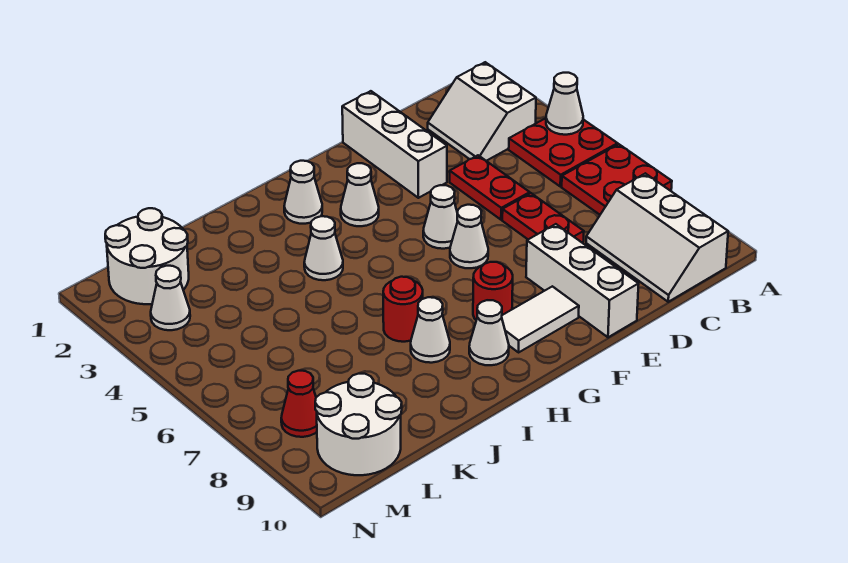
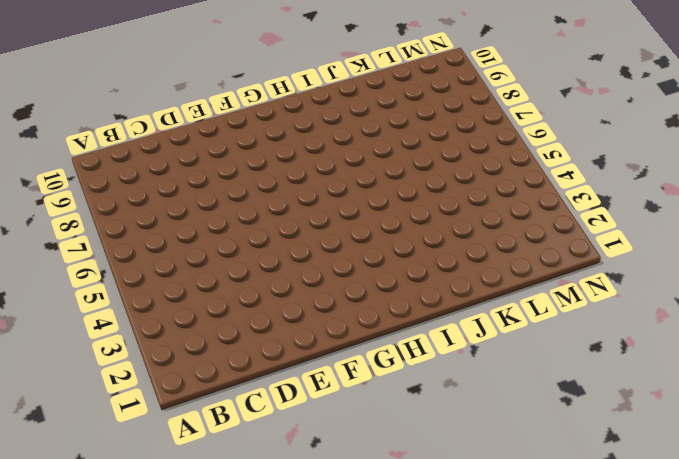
none -> red plate A4:B5 level 1
none -> red plate A6:B7 level 1
none -> white slope B2:C3 level 1 top B

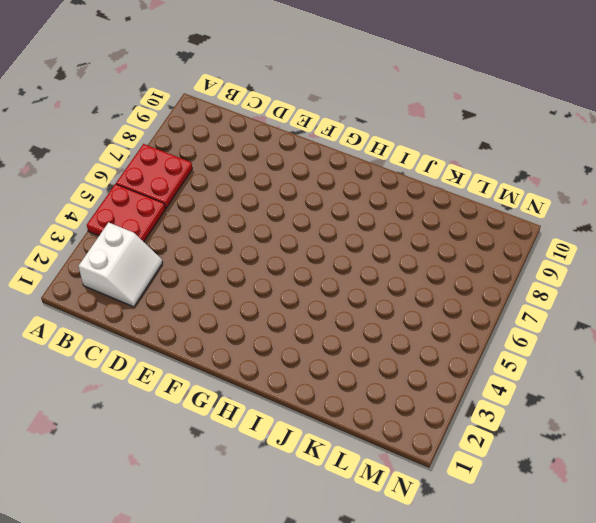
none -> white slope B8:C10 level 1 top B
none -> red plate D4:D5 level 1
none -> red plate D6:D7 level 1

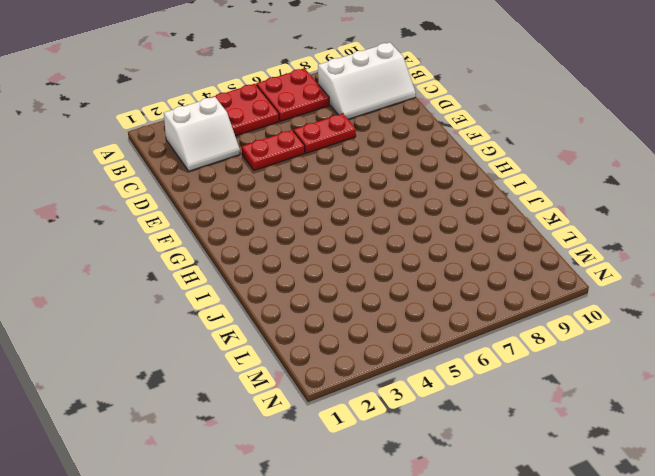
none -> white brick E1:E3 level 1
none -> white brick E8:E10 level 1
none -> white cone F5 level 1

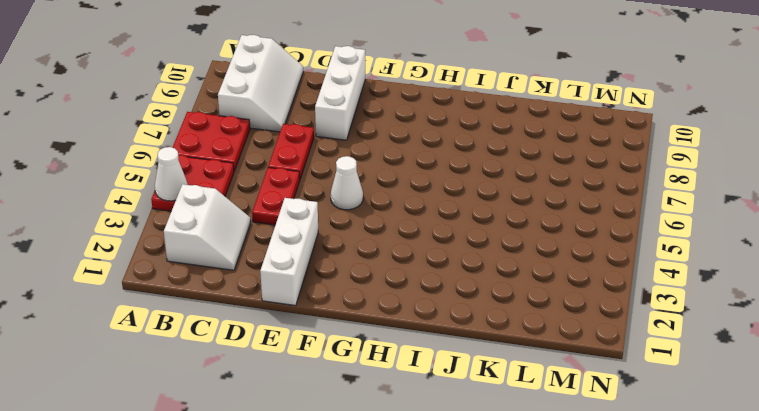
none -> white cone F6 level 1
none -> white tile F9:G9 level 1
none -> white cone G3 level 1

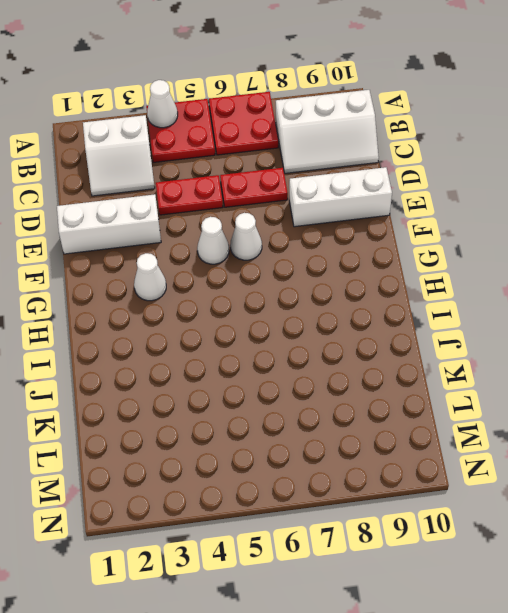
none -> white tile F9:G9 level 1
none -> red round brick G8 level 1
none -> white cone H2 level 1

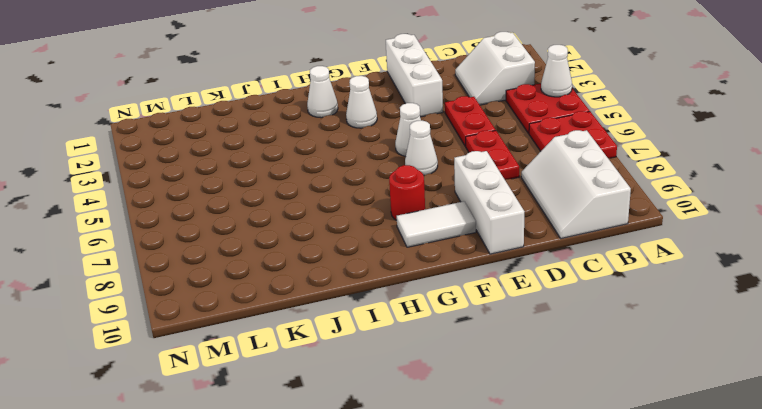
none -> white cone H9 level 1
none -> white cone I4 level 1
none -> red round brick I7 level 1

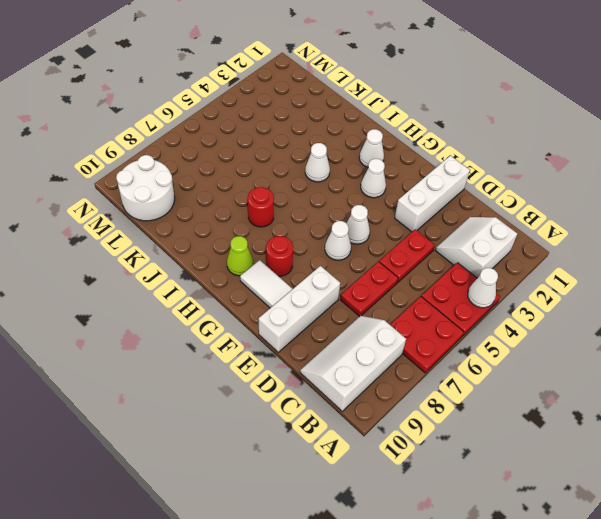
lime cone H9 level 1 -> white cone H9 level 1
none -> white cone I8 level 1
none -> white round brick L1:M2 level 1
none -> white cone M3 level 1

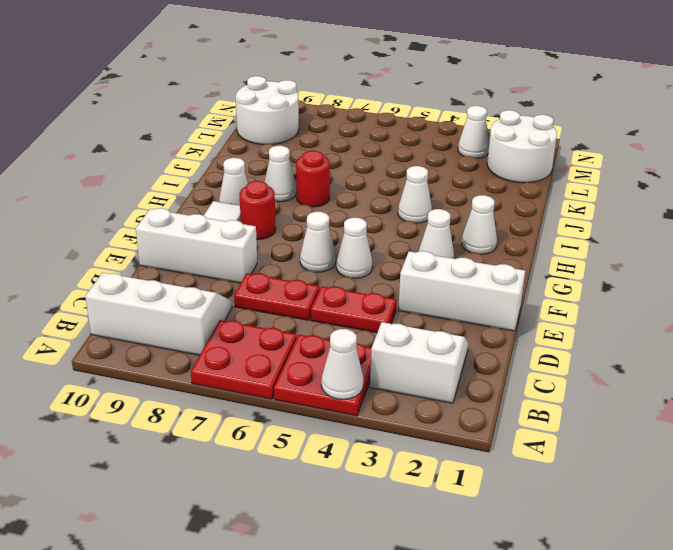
none -> red cone M8 level 1

